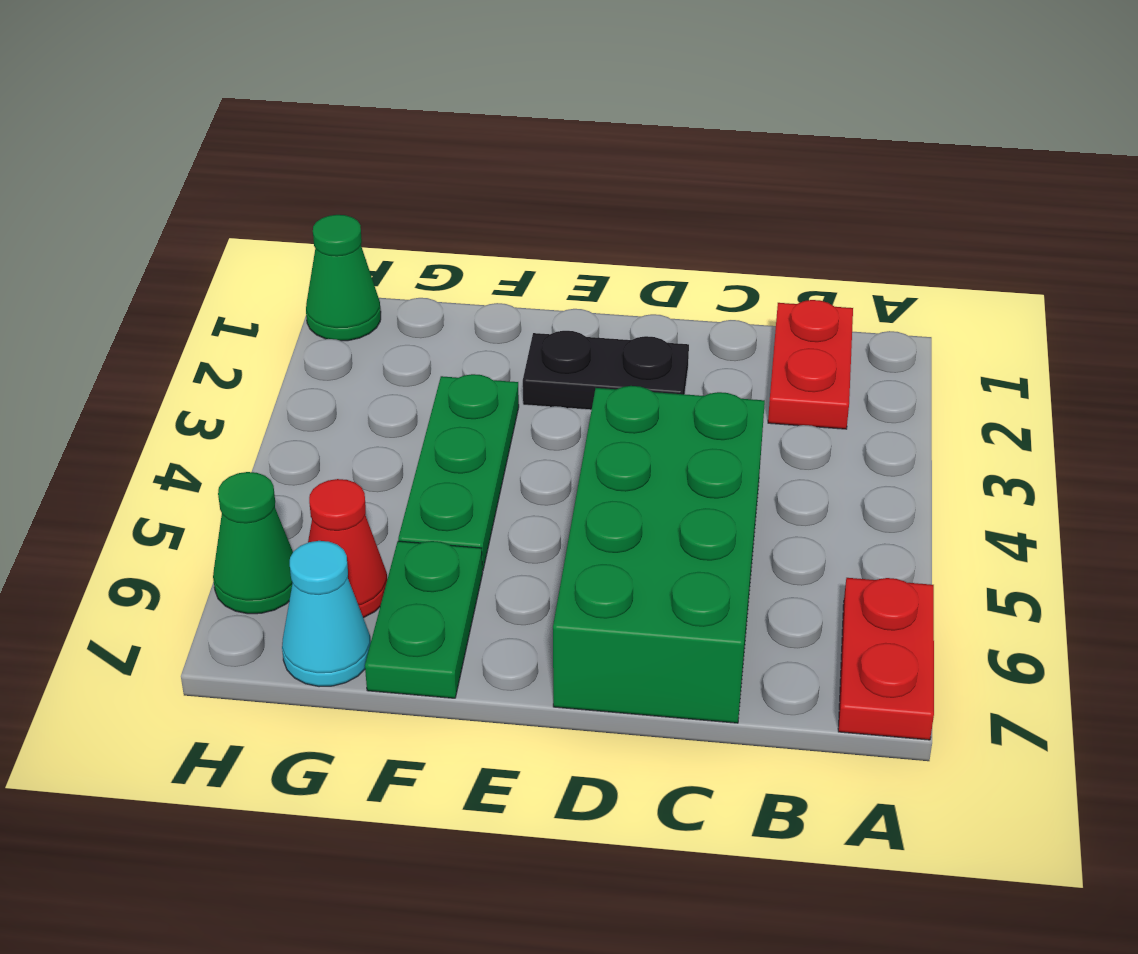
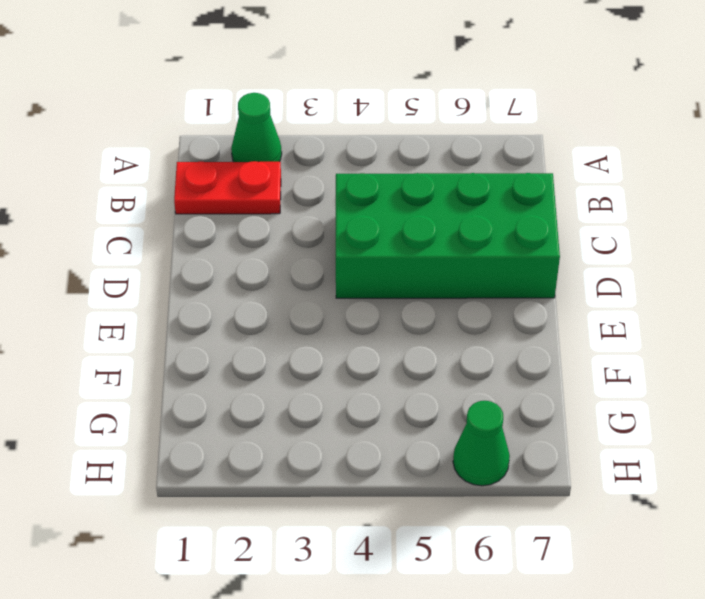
green cone A2 level 1 -> green cone H1 level 1
none -> red plate A6:A7 level 1
none -> black plate D2:E2 level 1

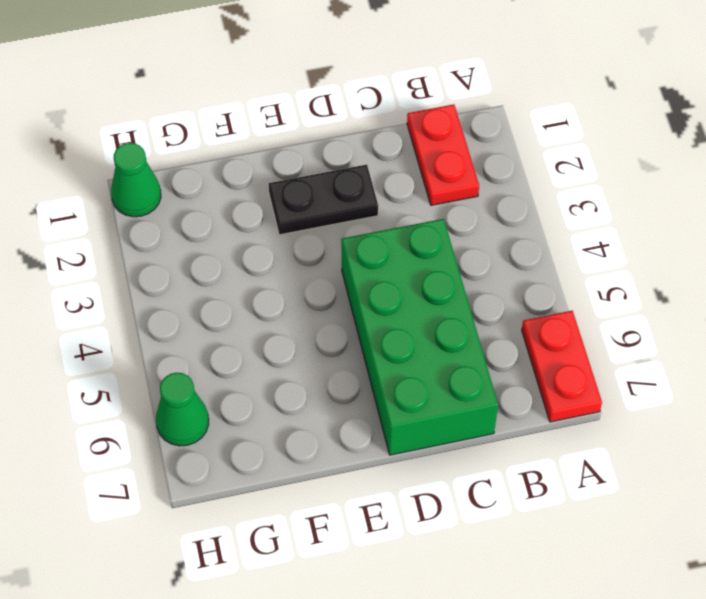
none -> green plate F3:F5 level 1
none -> green plate F6:F7 level 1

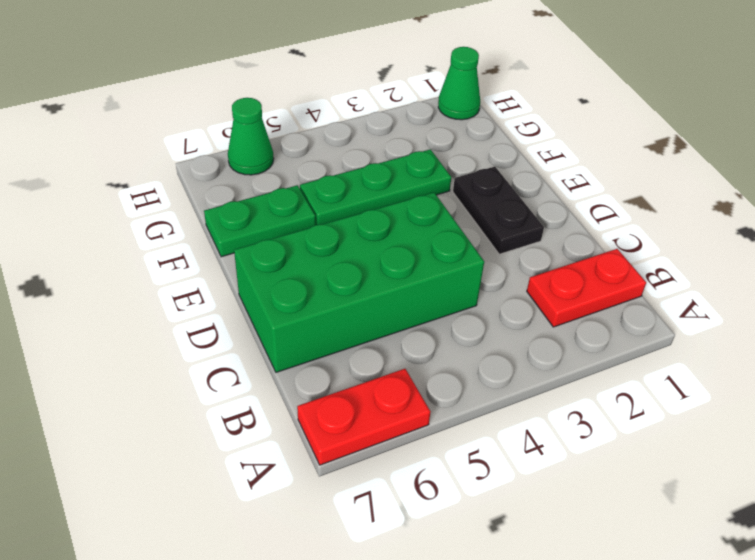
none -> red cone G6 level 1
none -> cyan cone G7 level 1

